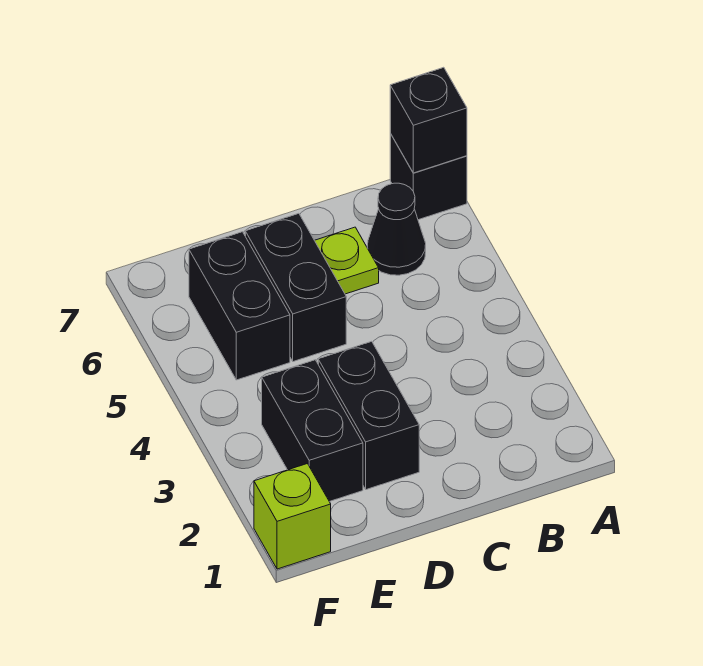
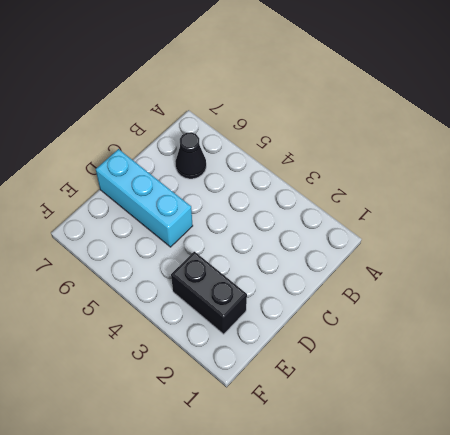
cyan brick D5:D7 level 1 -> black brick D5:D6 level 1
none -> black brick A7 level 1
none -> lime plate C6 level 1

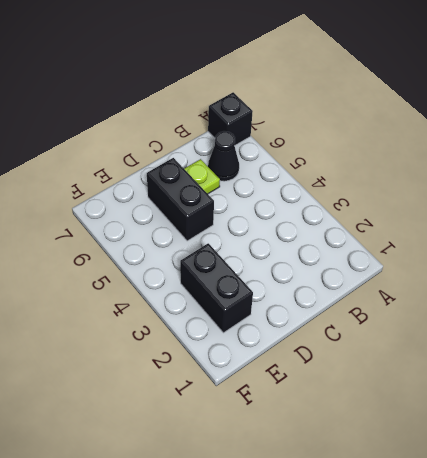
none -> black brick D2:D3 level 1
none -> black brick E5:E6 level 1

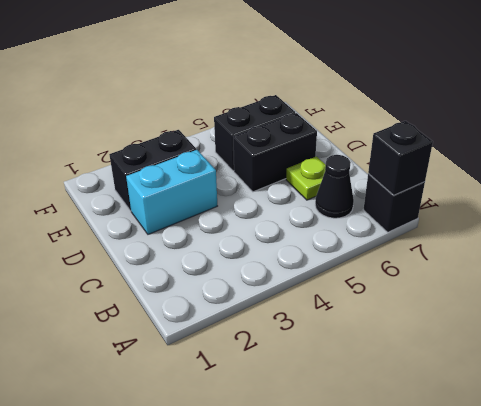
cyan brick D2:D3 level 1 -> black brick D2:D3 level 1
none -> lime brick F1 level 1

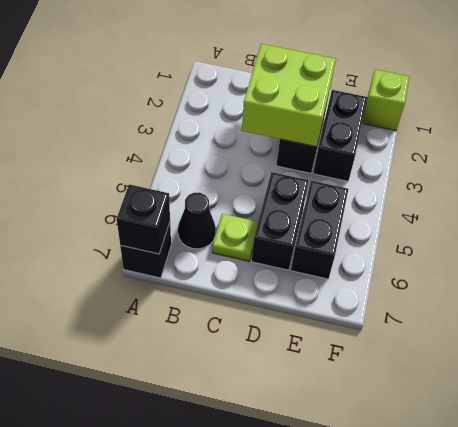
lime brick C2:D3 level 2 -> none

